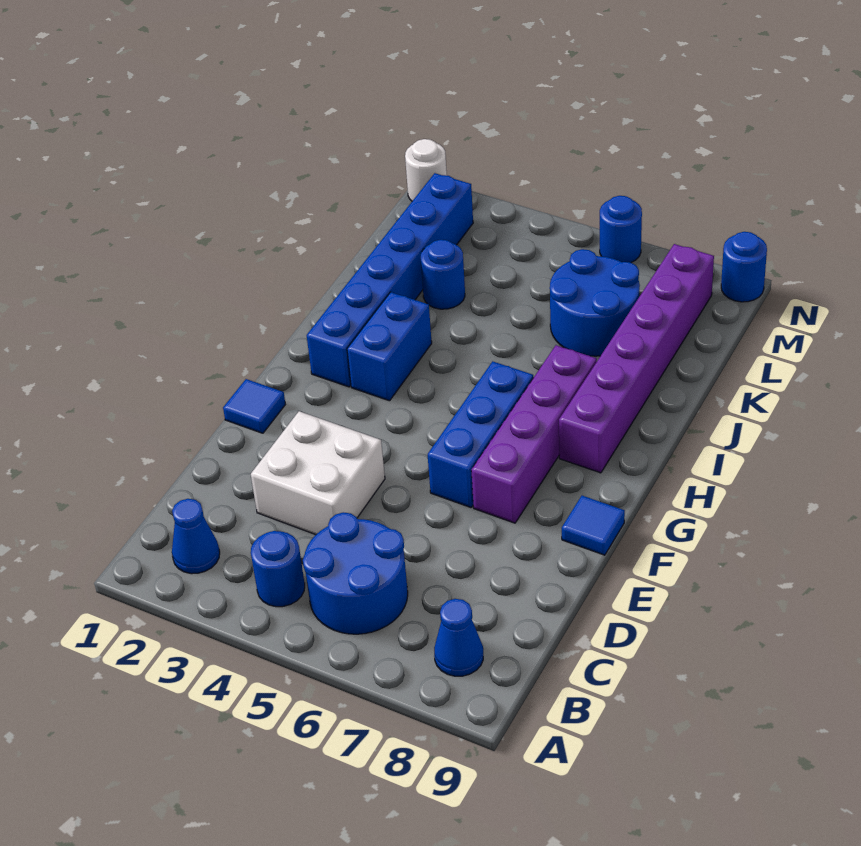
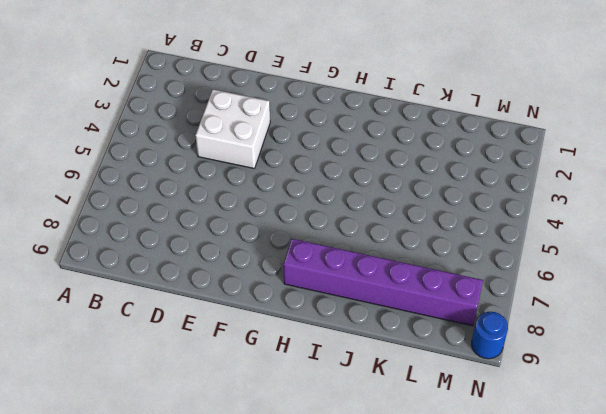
none -> blue cone B2 level 1
none -> blue round brick B4 level 1
none -> blue round brick B5:C6 level 1

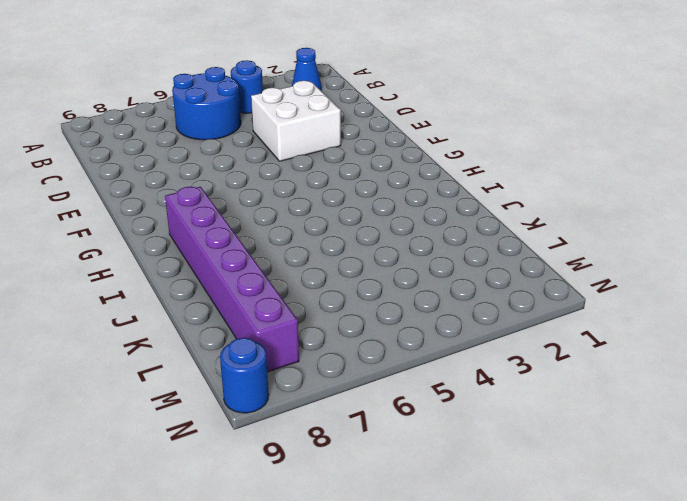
none -> blue cone B8 level 1
none -> blue tile F1 level 1
none -> blue brick F6:H6 level 1

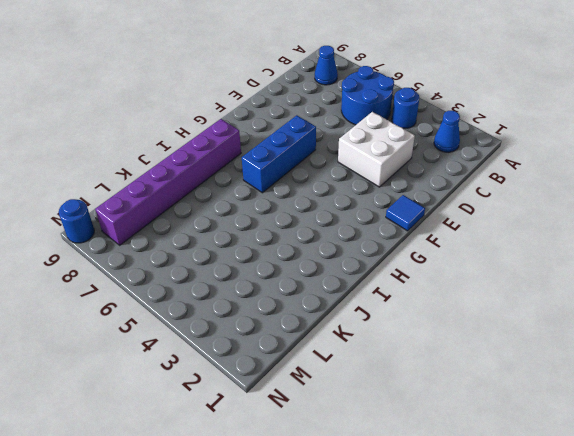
none -> purple brick F7:I7 level 1
none -> blue tile F9 level 1
none -> blue brick H2:M2 level 1

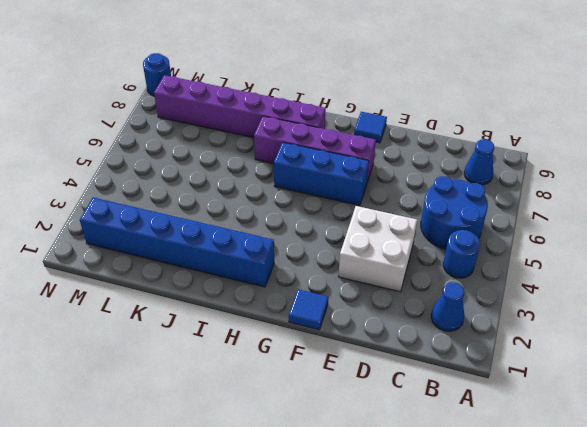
none -> blue brick H3:I3 level 1
none -> blue round brick K3 level 1
none -> blue round brick K6:L7 level 1

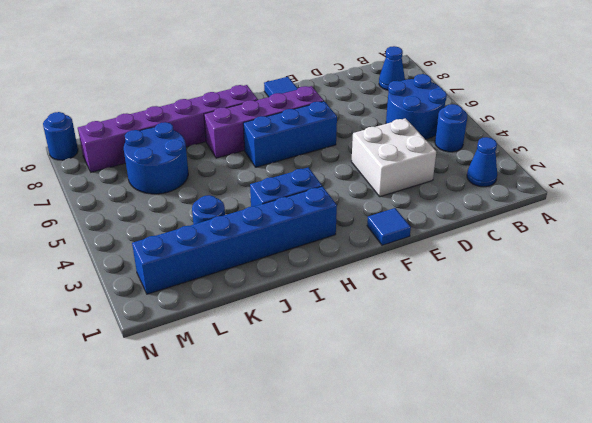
none -> white round brick N1 level 1
none -> blue round brick N6 level 1

